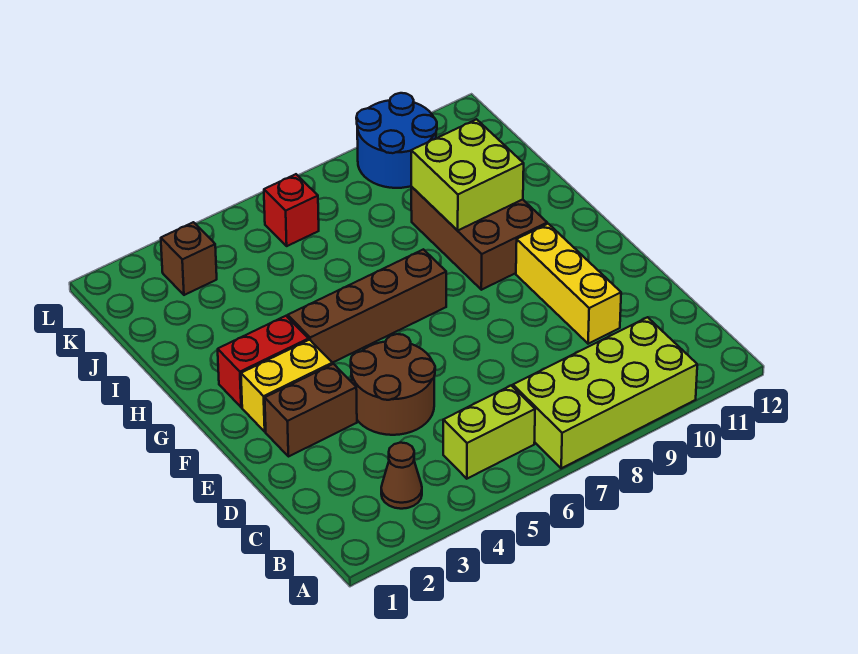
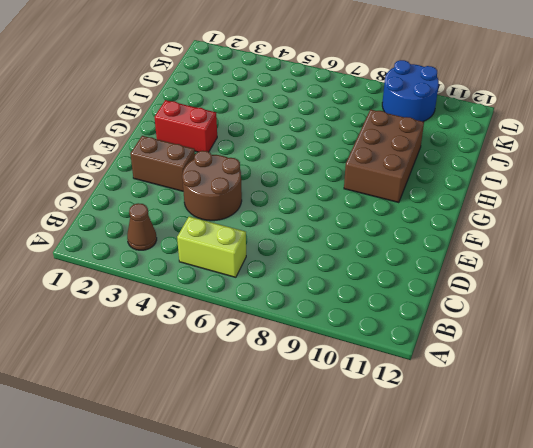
none -> lime brick A7:B10 level 1
none -> yellow brick D10:F10 level 1
none -> yellow brick F2:F3 level 1

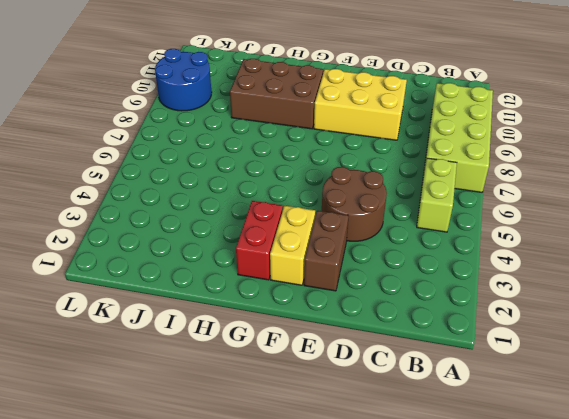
yellow brick D9:F10 level 1 -> yellow brick D10:F10 level 1
none -> brown cone B3 level 1
none -> brown brick G4:G7 level 1
none -> brown brick K3 level 1

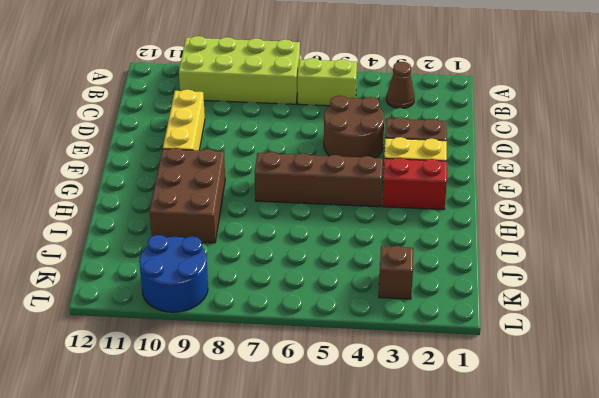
none -> red brick K6 level 1
none -> lime brick H9:I10 level 2

